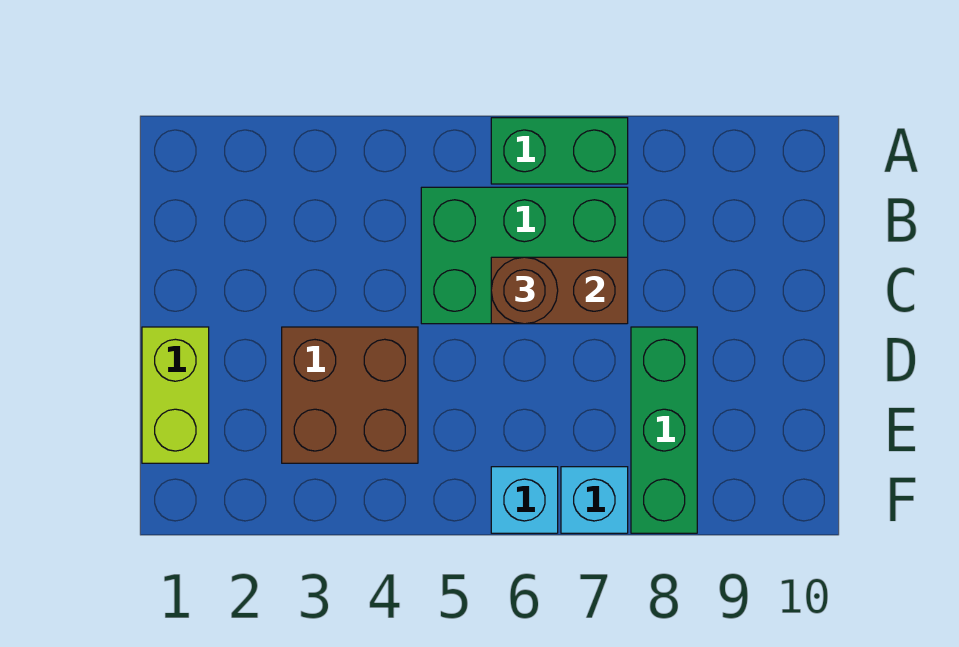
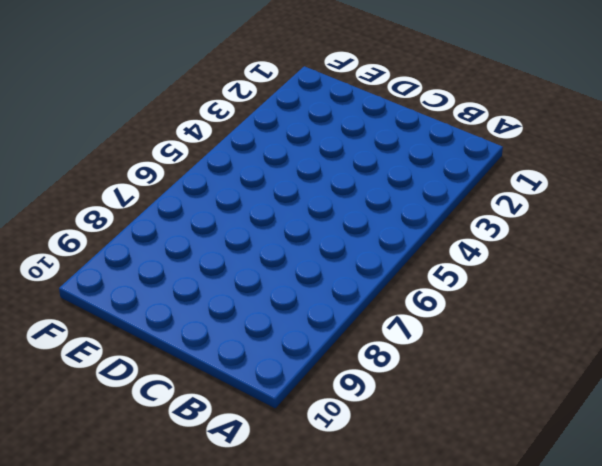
none -> green brick A6:A7 level 1
none -> green brick B5:C7 level 1

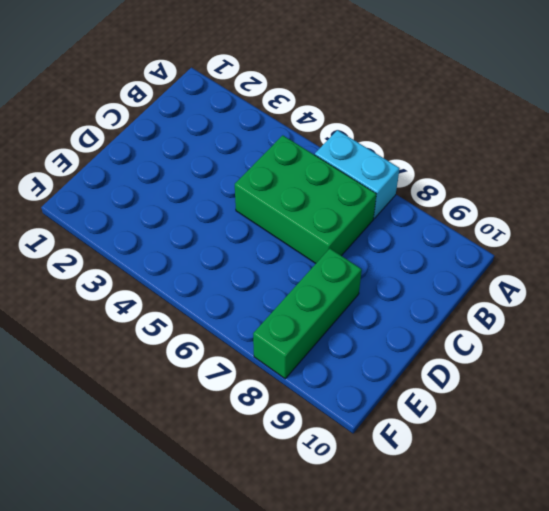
cyan brick A6:A7 level 1 -> green brick A6:A7 level 1
none -> lime brick D1:E1 level 1
none -> brown brick D3:E4 level 1

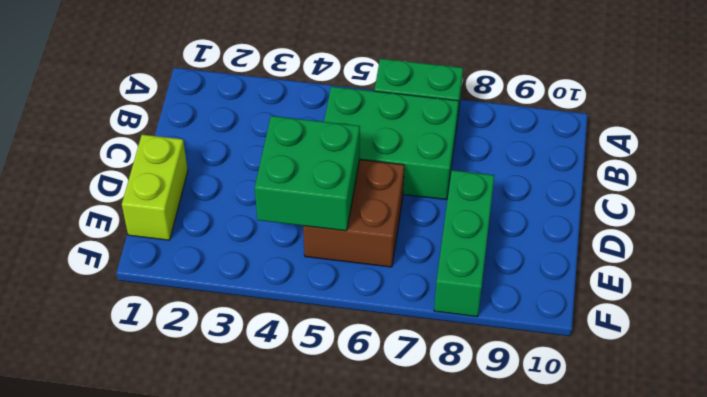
green brick D4:E5 level 2 -> none
brown brick D5:E6 level 1 -> brown brick D3:E4 level 1
none -> cyan brick F6 level 1
none -> cyan brick F7 level 1

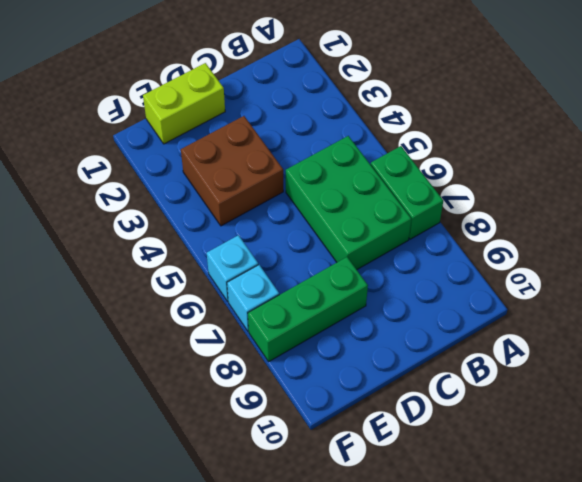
none -> brown brick C6:C7 level 2
none -> brown round brick C6 level 3

